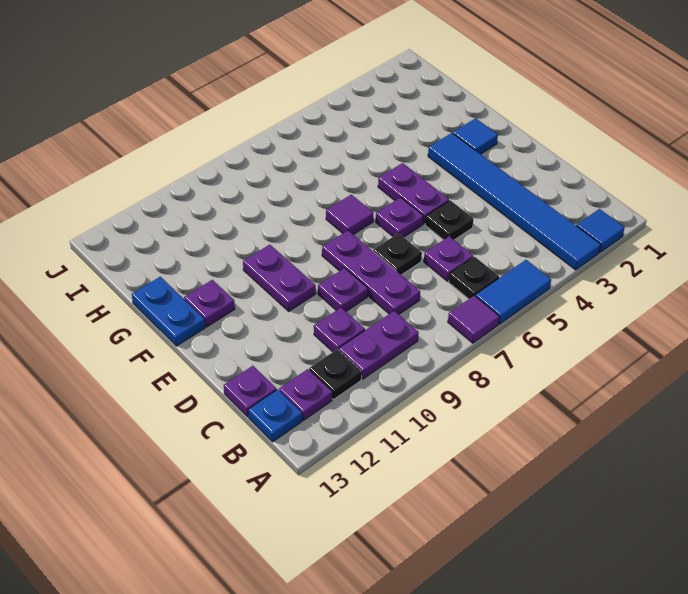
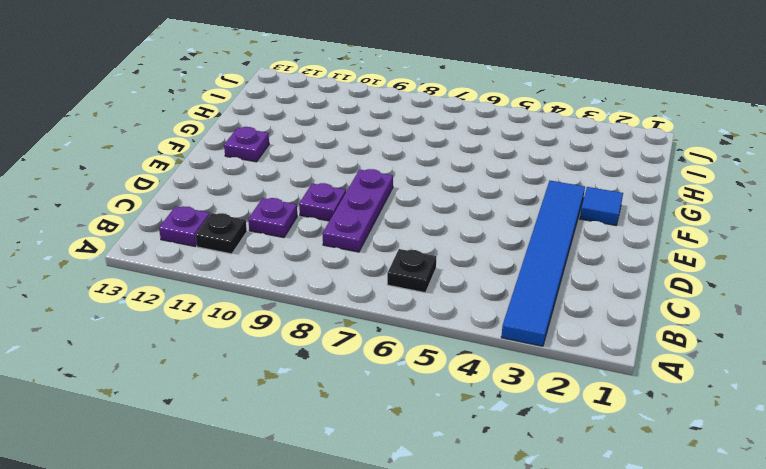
none -> blue tile A2 level 1
none -> blue tile A5:A6 level 1
none -> purple tile A7 level 1

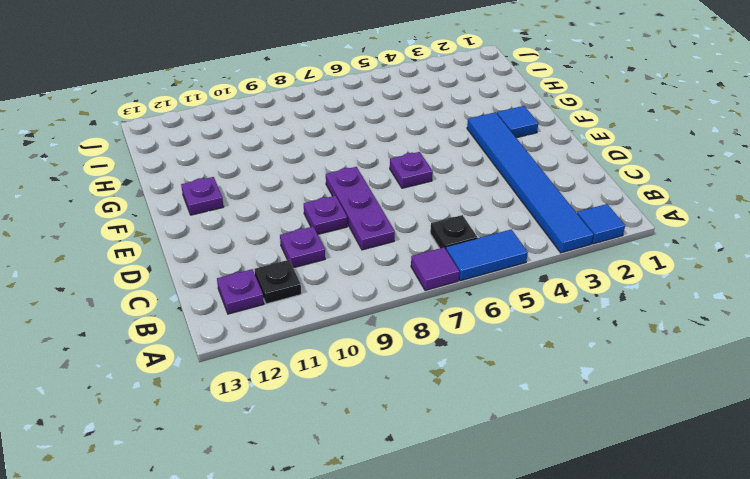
none -> purple plate B9:B10 level 1
none -> blue plate B13 level 1
none -> purple plate C6 level 1

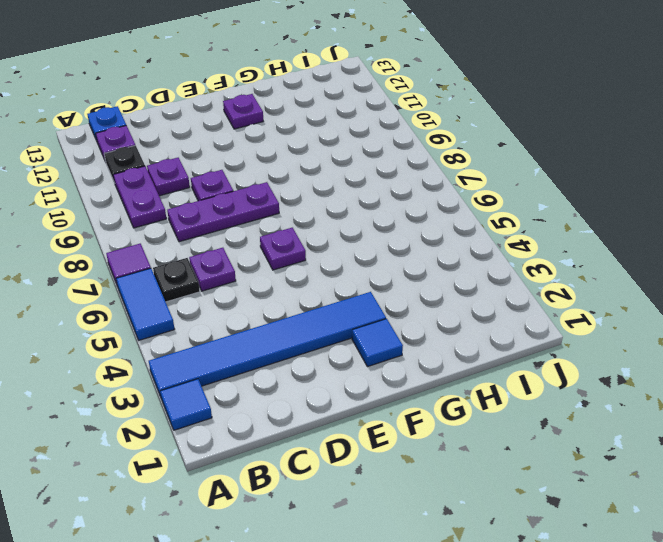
none -> purple plate C13 level 1
none -> black plate D5 level 1
none -> black plate D7 level 1

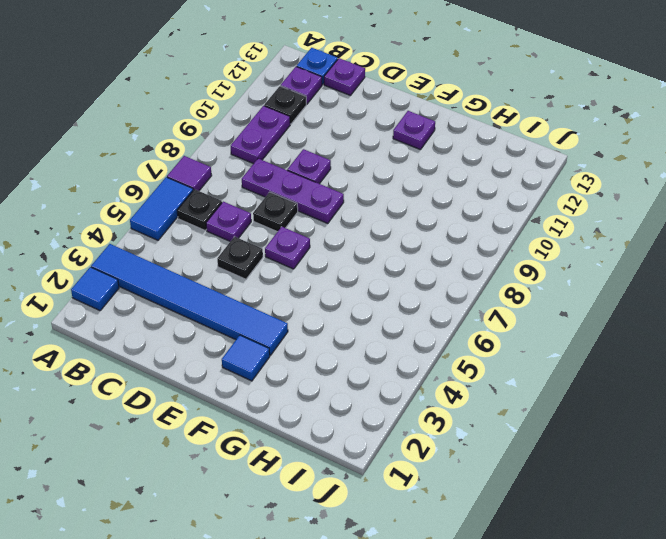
none -> purple plate C10 level 1
none -> purple plate E5:F5 level 1
none -> purple plate E10:F10 level 1

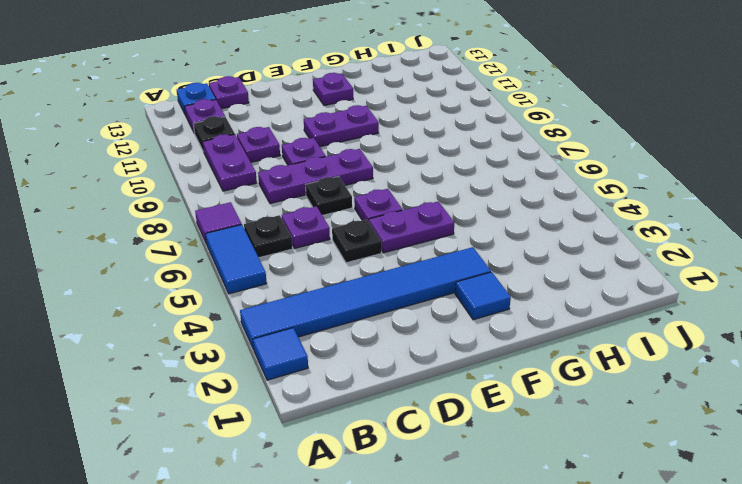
none -> purple tile F7 level 1
none -> blue plate F13:G13 level 1

